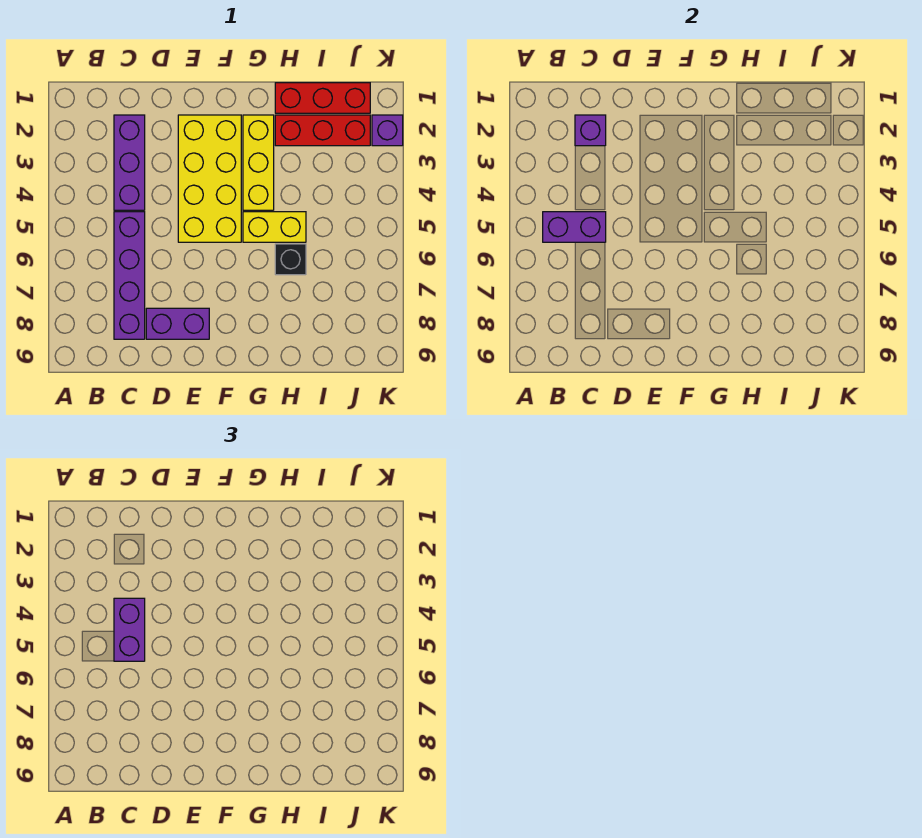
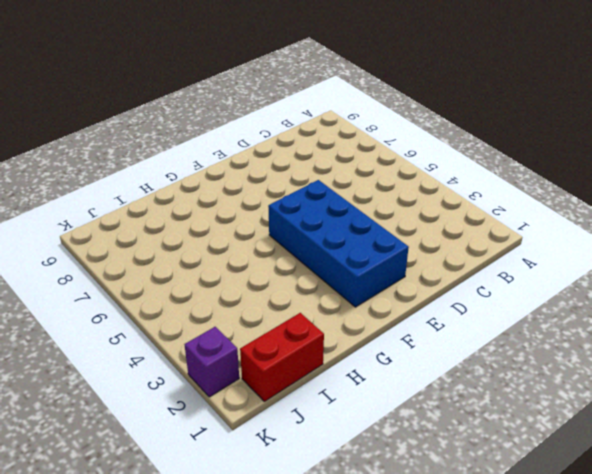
blue brick E2:F5 level 1 -> yellow brick E2:F5 level 1
red brick I1:J1 level 1 -> red brick H1:J1 level 1
none -> purple brick C2:C4 level 1
none -> purple brick C5:C8 level 1
none -> purple brick D8:E8 level 1

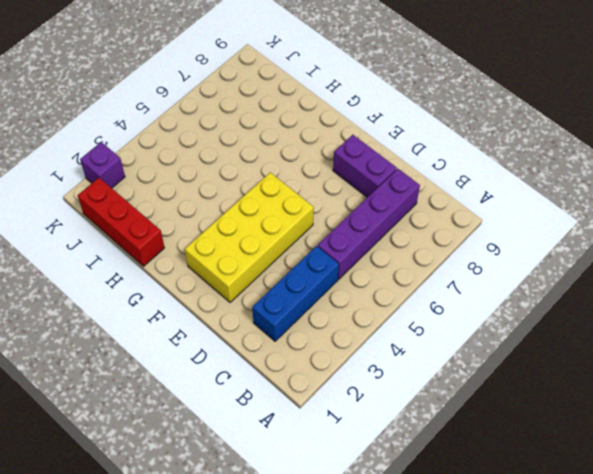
blue brick C2:C4 level 1 -> purple brick C2:C4 level 1
none -> yellow brick G2:G4 level 1
none -> yellow brick G5:H5 level 1
none -> red brick H2:J2 level 1

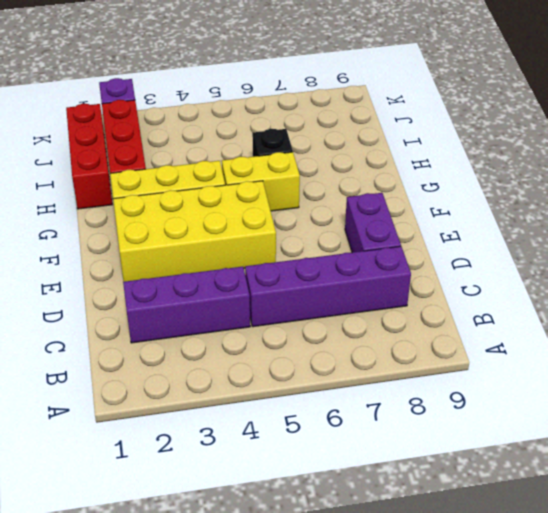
yellow brick G5:G6 level 1 -> yellow brick G5:H5 level 1
none -> purple brick B5:C5 level 2
none -> purple brick C2 level 2
none -> purple brick C4:C5 level 3

